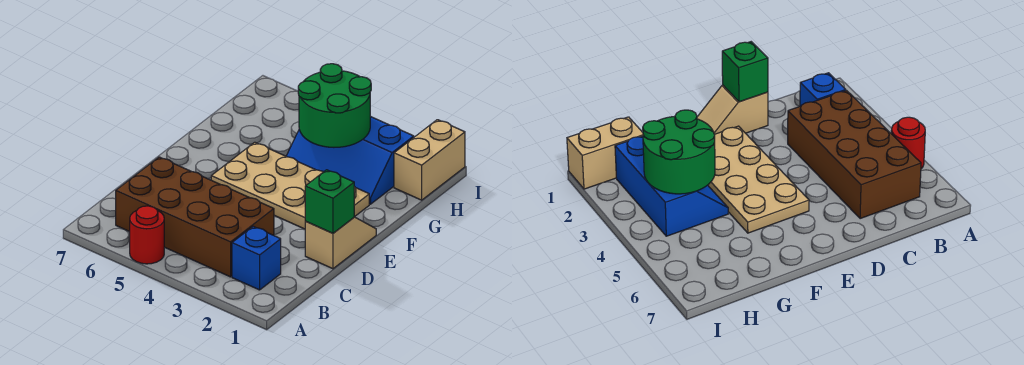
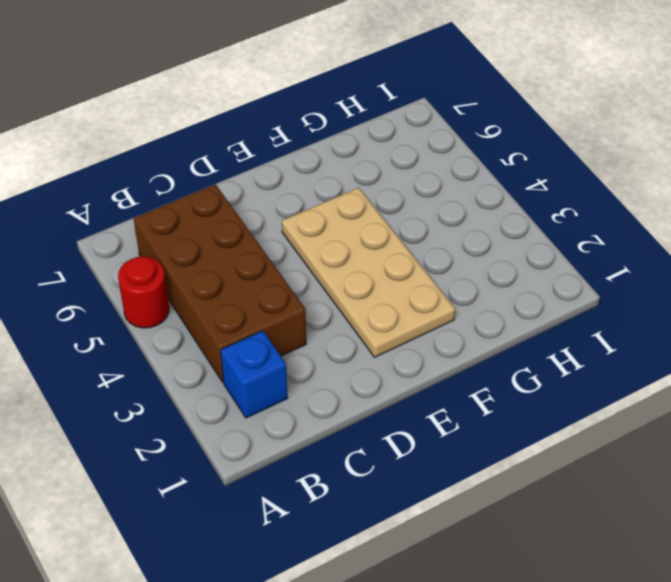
none -> tan slope D1:E1 level 1 top D
none -> blue slope G2:H4 level 1 top H

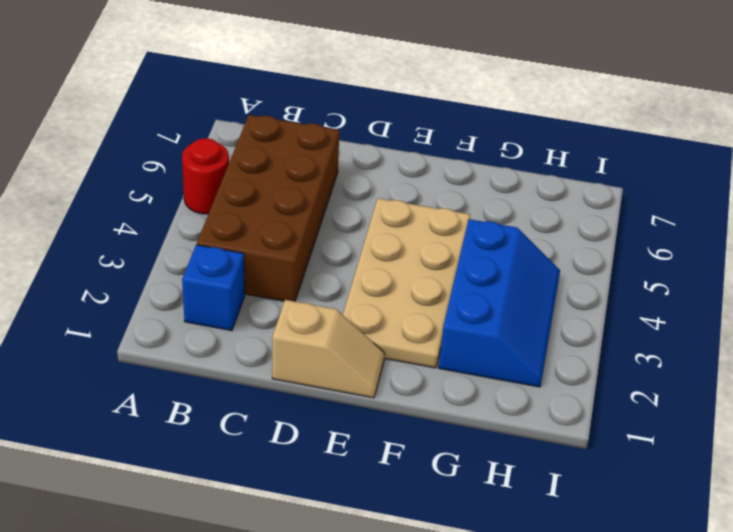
blue slope G2:H4 level 1 top G -> blue slope G2:H4 level 1 top H
none -> tan brick H1:I1 level 1
none -> green brick D1 level 2

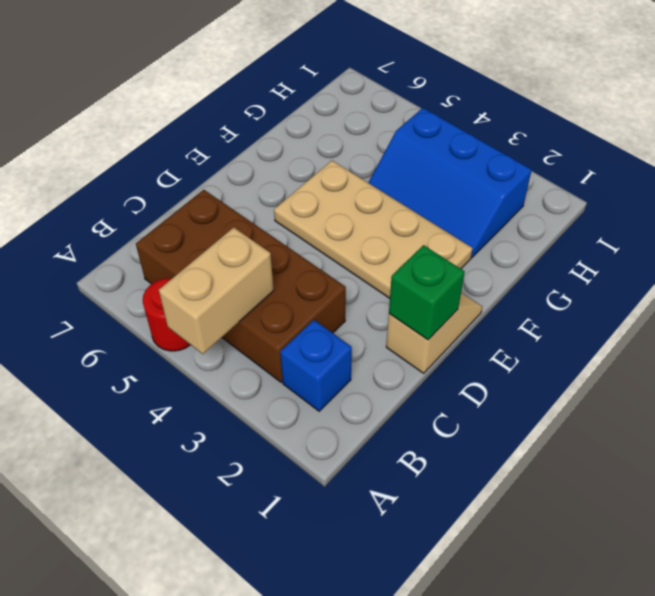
tan brick A4:B4 level 2 -> tan brick H1:I1 level 1
none -> green round brick G3:H4 level 2

